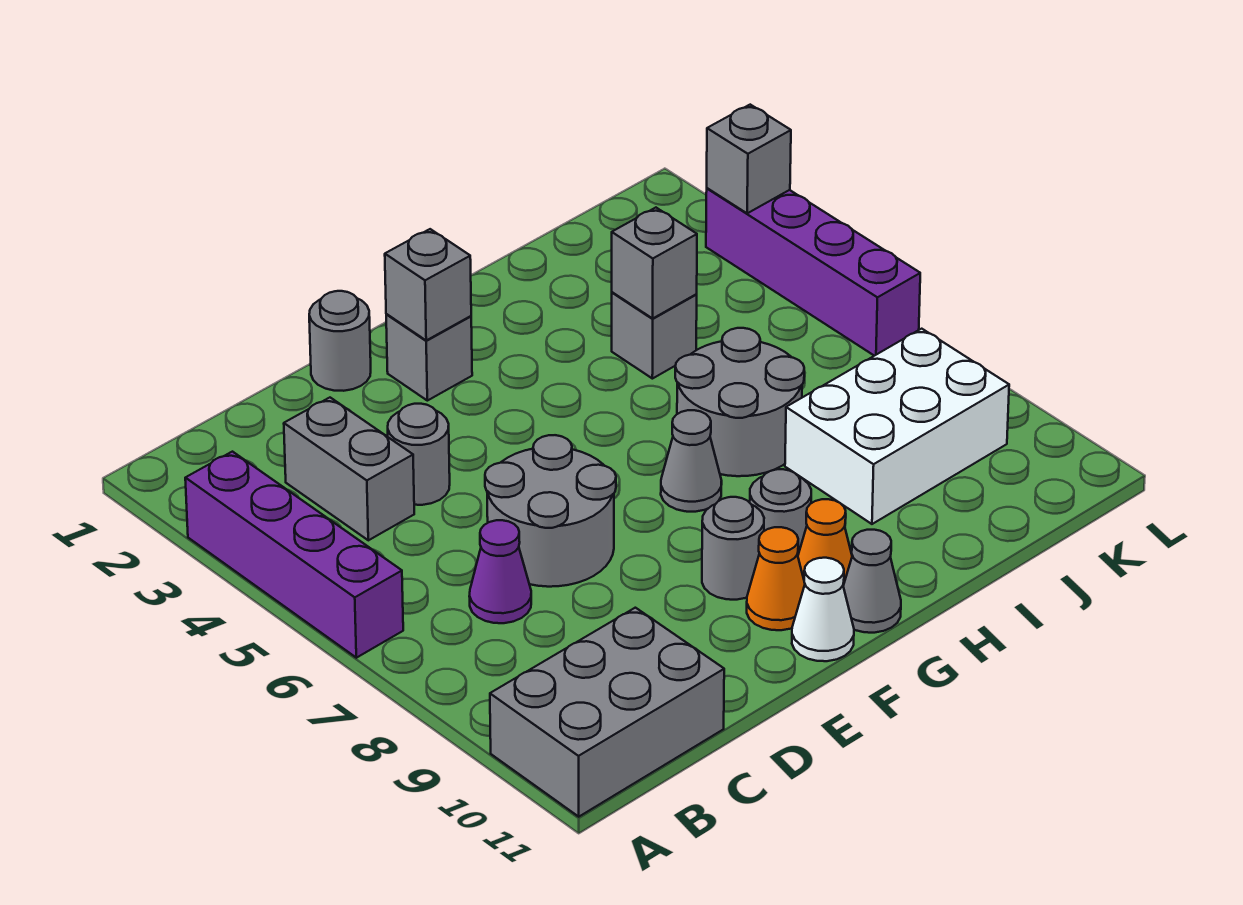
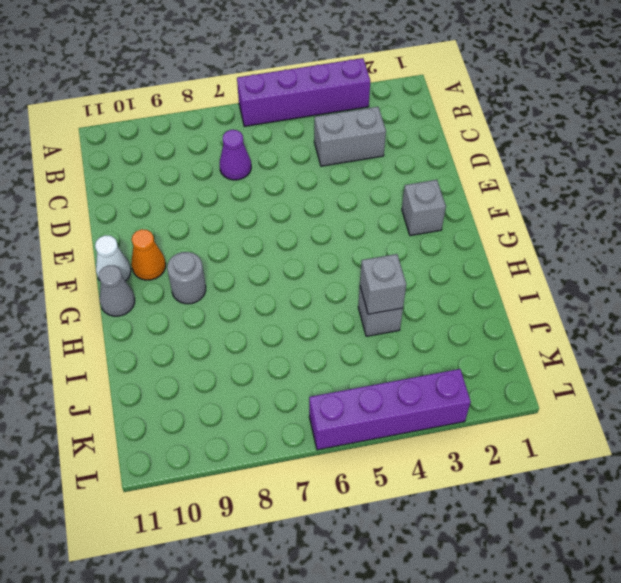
none -> grey brick A10:C11 level 1
none -> grey round brick D4 level 1
none -> grey round brick D6:E7 level 1

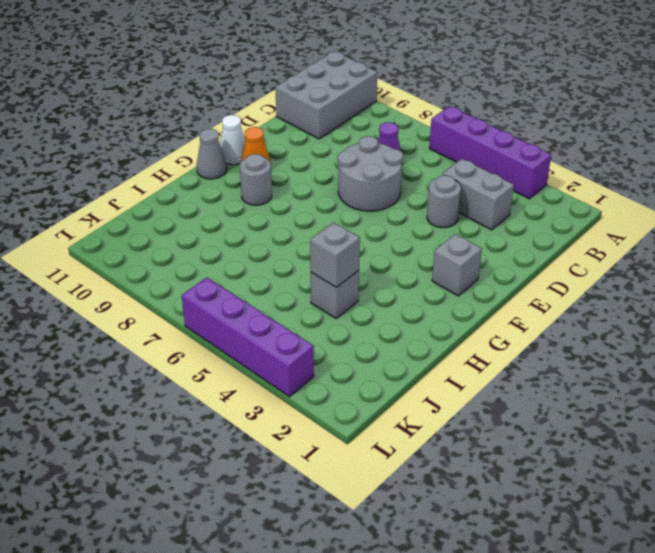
none -> grey round brick E1 level 1
none -> grey round brick F9 level 1
none -> grey cone G7 level 1

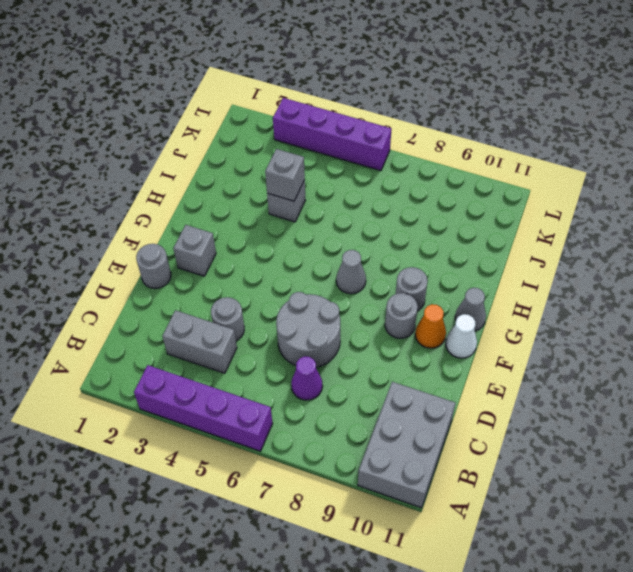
none -> orange cone G10 level 1
none -> grey round brick H6:I7 level 1
none -> white brick I8:K9 level 1

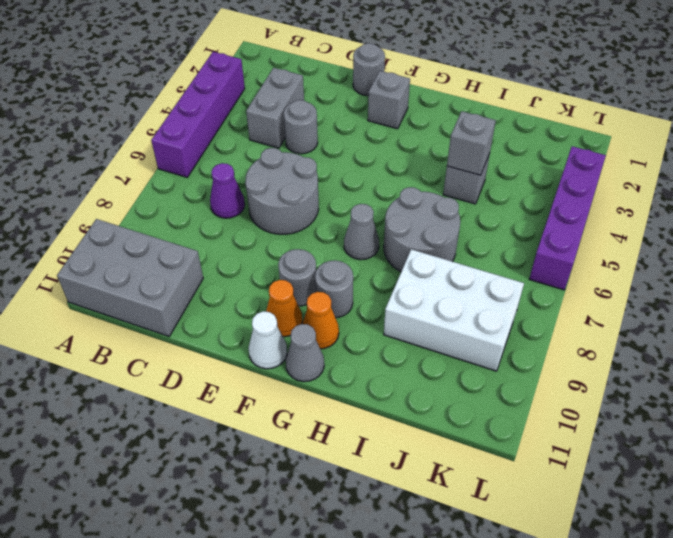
none -> grey brick F2 level 2
none -> grey brick L3 level 2

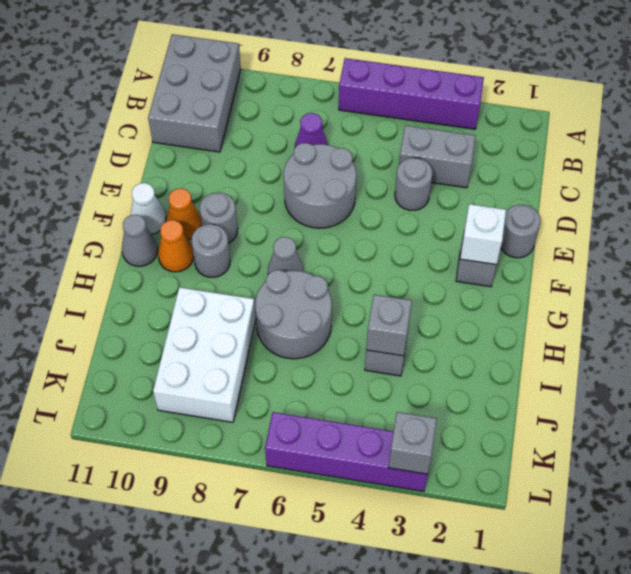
white brick F2 level 2 -> grey brick F2 level 2

